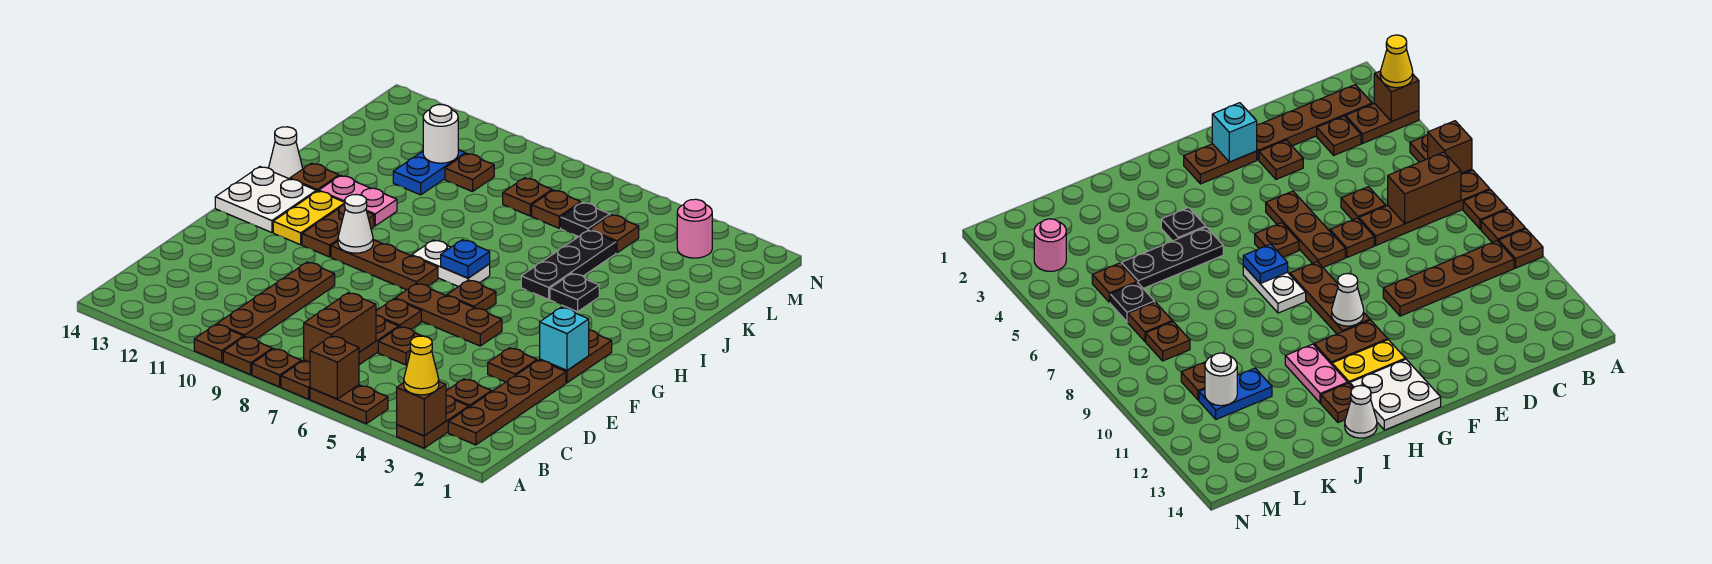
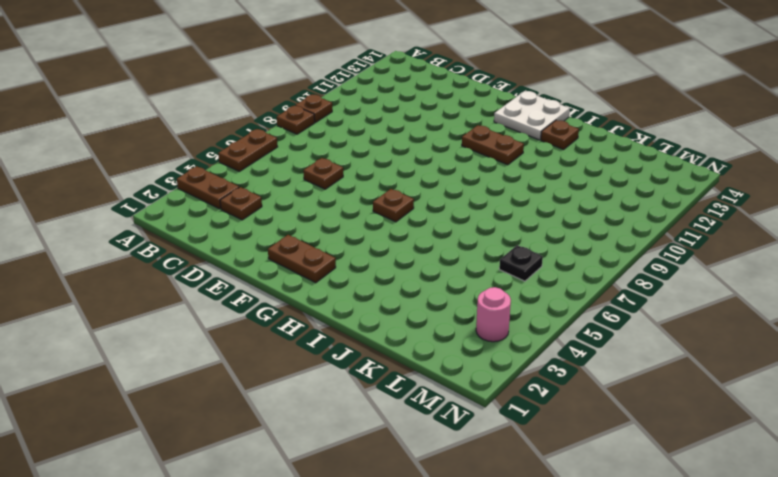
none -> brown plate A7:D7 level 1
none -> brown plate A10 level 1
none -> brown plate B2:E2 level 1
none -> brown plate B10:E10 level 1

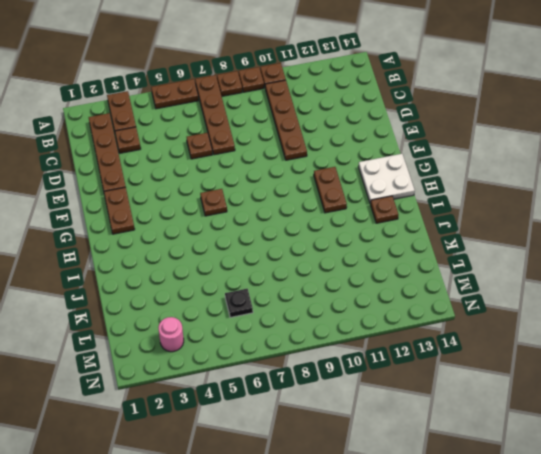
none -> brown plate E3 level 1
none -> brown plate E7 level 1
none -> brown plate F5:F7 level 1
none -> brown plate G8:G10 level 1

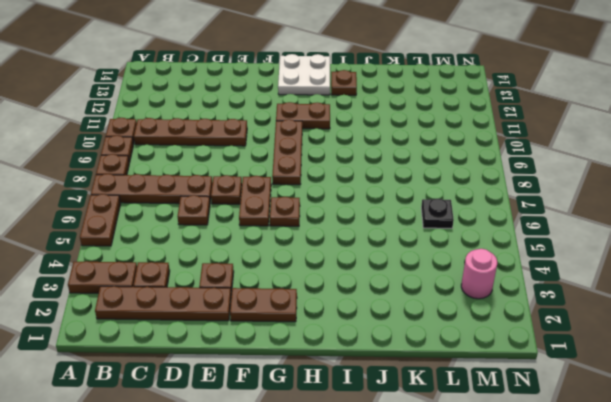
brown plate F6:F7 level 1 -> brown plate F5:F7 level 1
none -> yellow plate G12:H12 level 1
none -> white plate H7:H8 level 1
none -> black plate I4 level 1
none -> black plate I5:K5 level 1

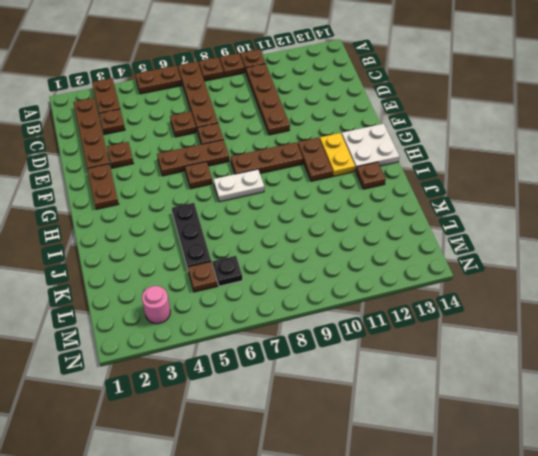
none -> black plate I4 level 1
none -> pink plate I11:I12 level 1
none -> white cone I14 level 1
none -> blue plate K11:L11 level 1

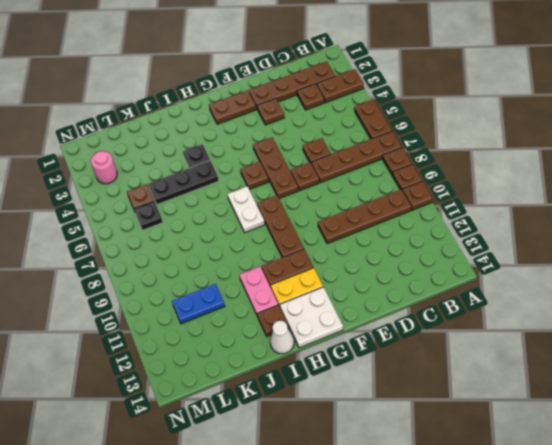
none -> brown plate L7 level 1
none -> brown plate L8 level 1
none -> brown plate L10 level 1
none -> brown brick A3 level 2

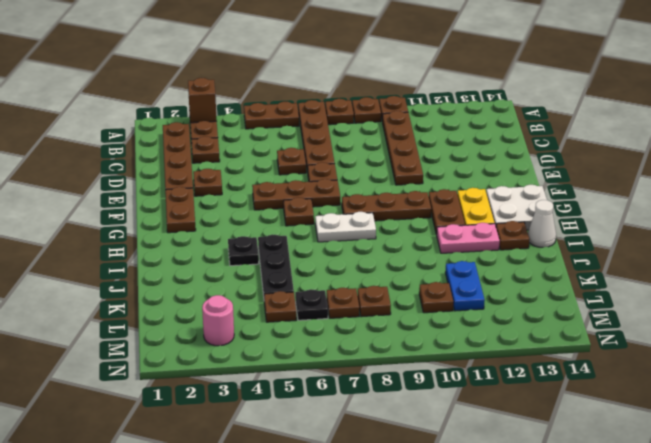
none -> brown brick A6 level 2
none -> brown brick B7:C7 level 2
none -> cyan brick F2 level 2
none -> white cone G10 level 2

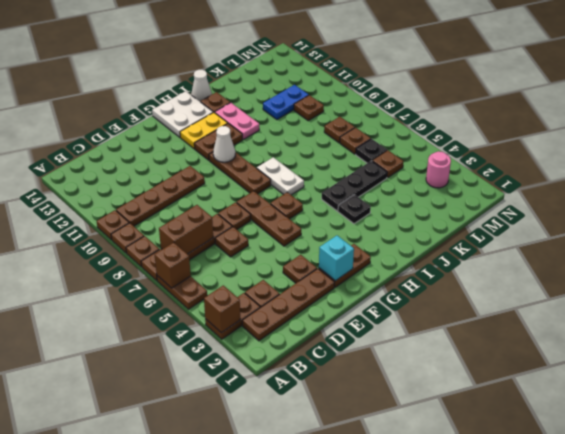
none -> blue plate H7 level 2
none -> white round brick L11 level 2
none -> yellow cone A3 level 3

